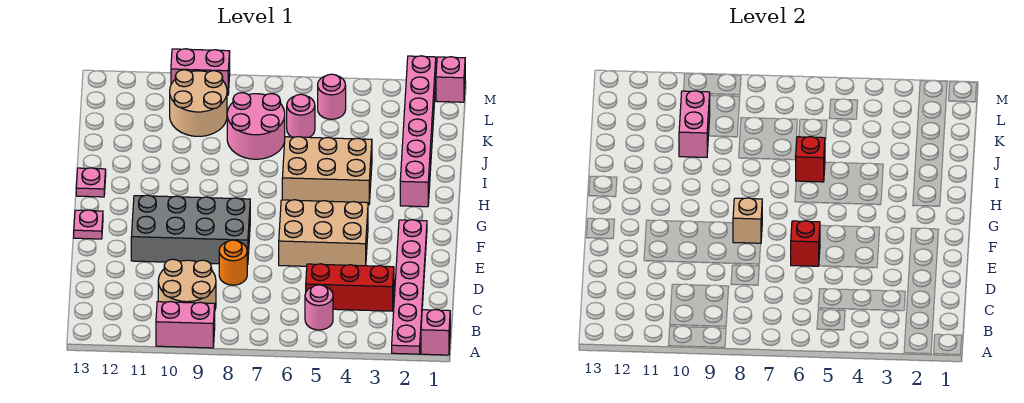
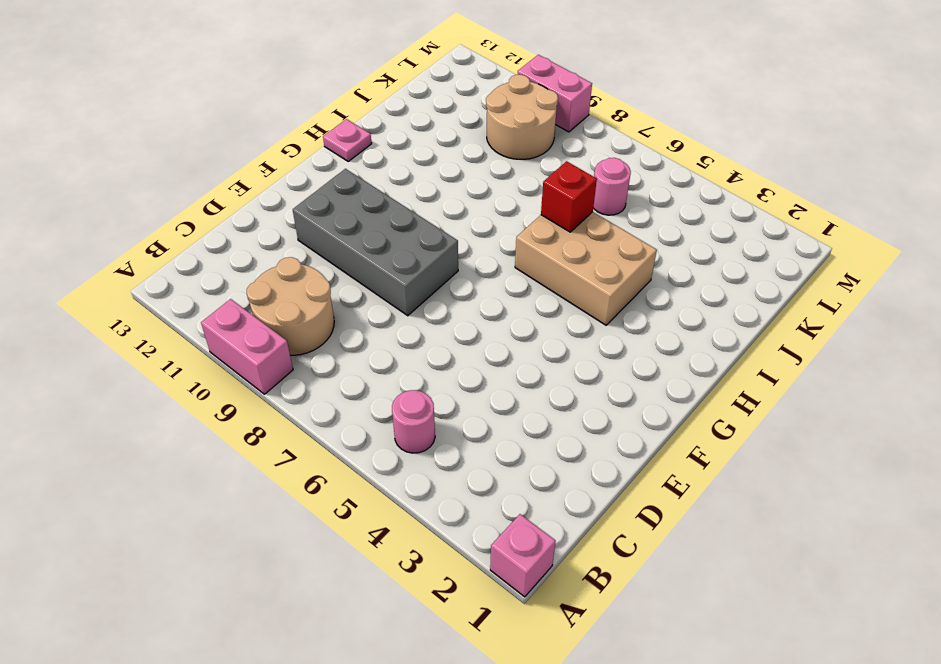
none -> pink plate A2:F2 level 1
none -> red brick C3:C5 level 1
none -> orange round brick D8 level 1

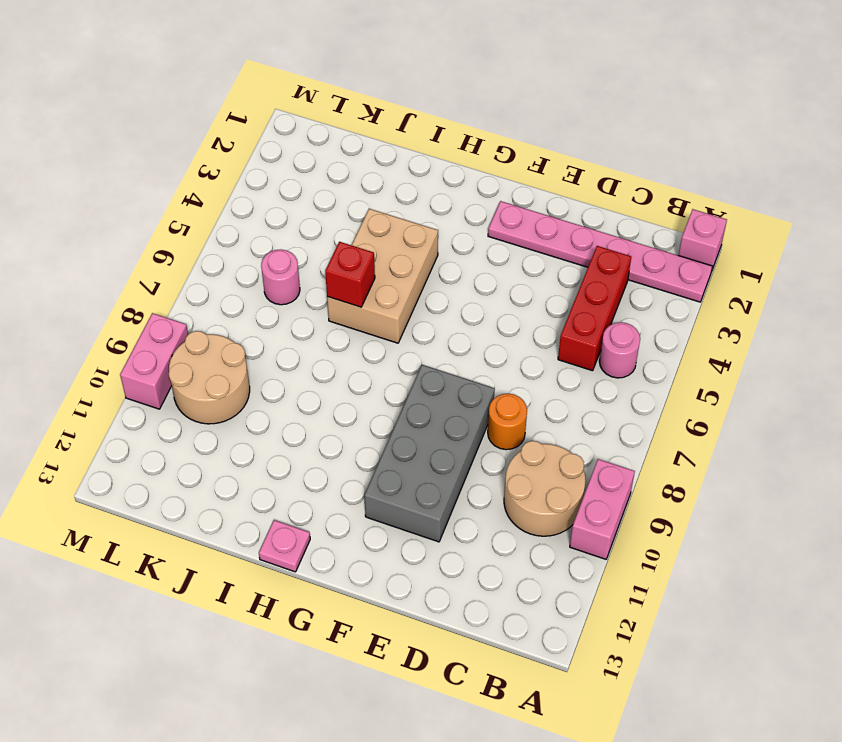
none -> tan brick E4:F6 level 1
none -> pink plate F13 level 1
none -> pink brick H2:M2 level 1

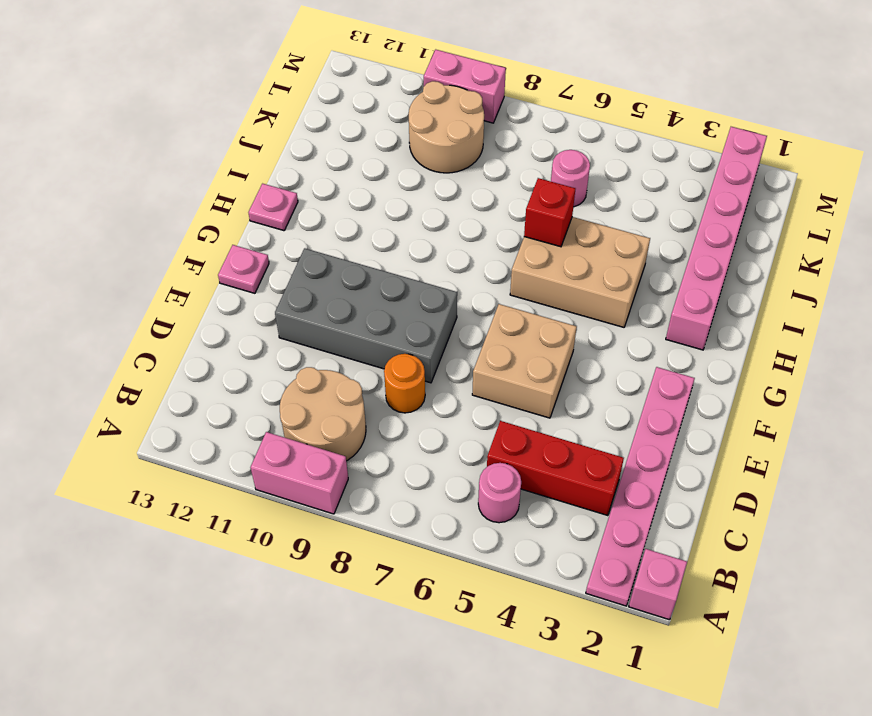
tan brick E5:F6 level 1 -> tan brick E4:F6 level 1
none -> pink round brick J7:K8 level 1
none -> pink round brick L5 level 1
none -> pink brick M1 level 1

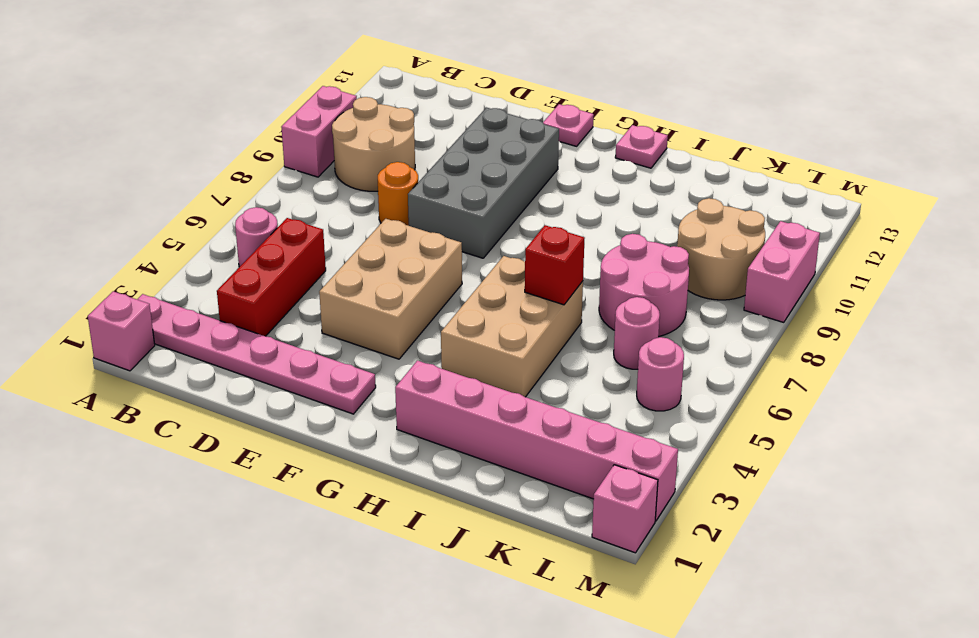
none -> red brick E6 level 2
none -> tan brick F8 level 2
none -> pink brick J10:K10 level 2

